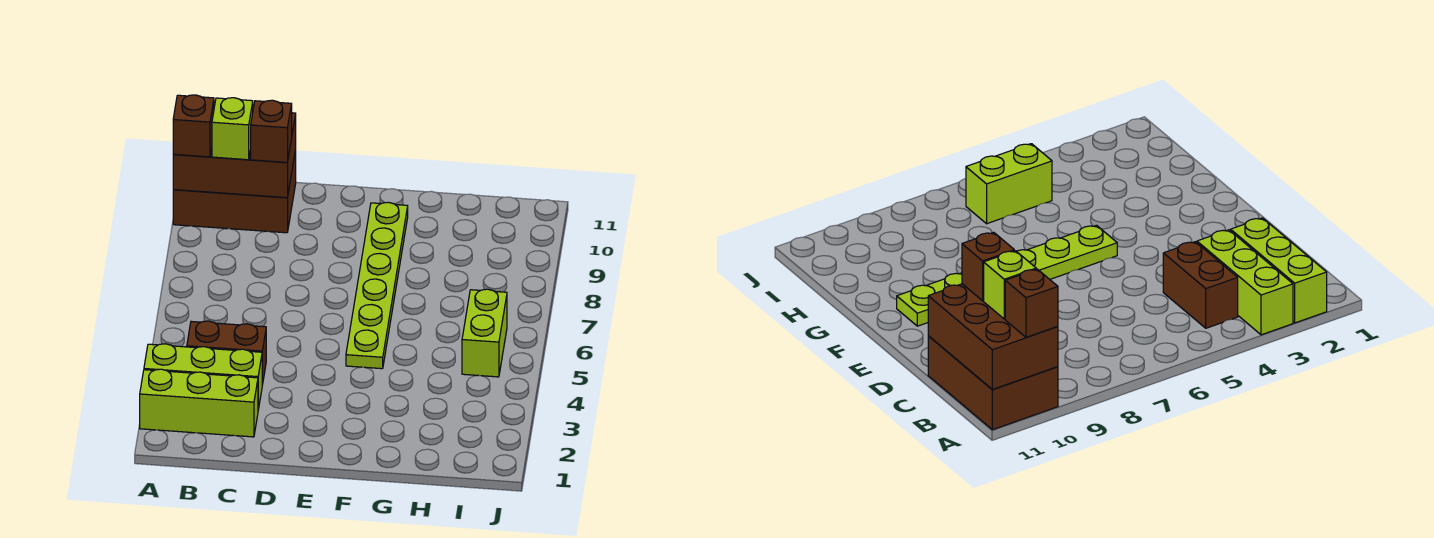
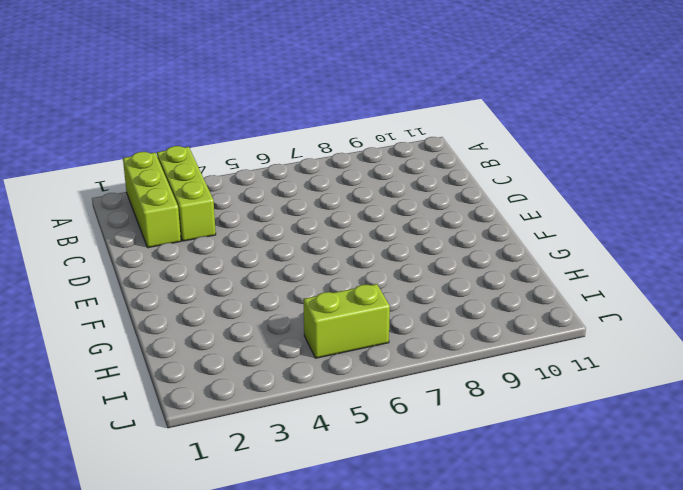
none -> brown brick A10:C11 level 1
none -> brown brick B4:C4 level 1

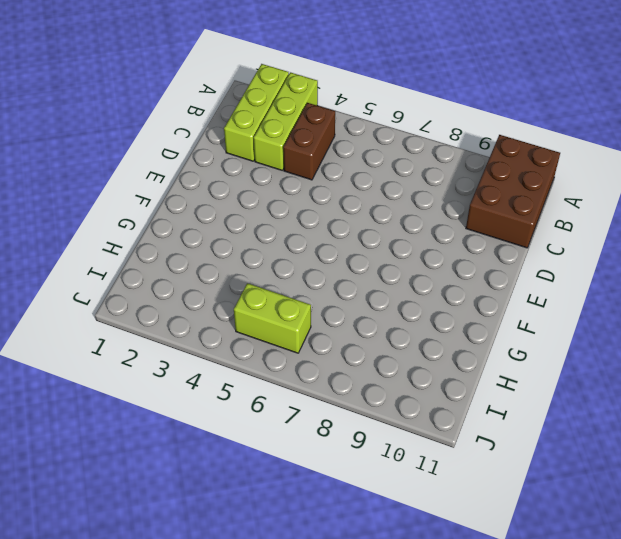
none -> lime plate F5:F10 level 1
none -> brown brick A10:C11 level 2

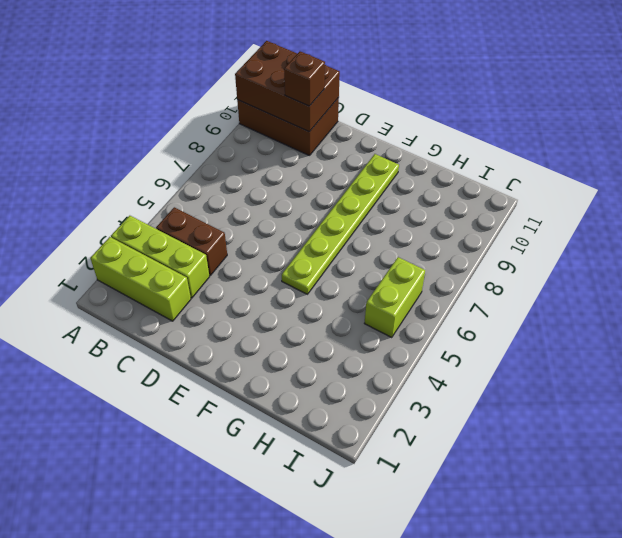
none -> brown brick A10 level 3
none -> lime brick B10 level 3

